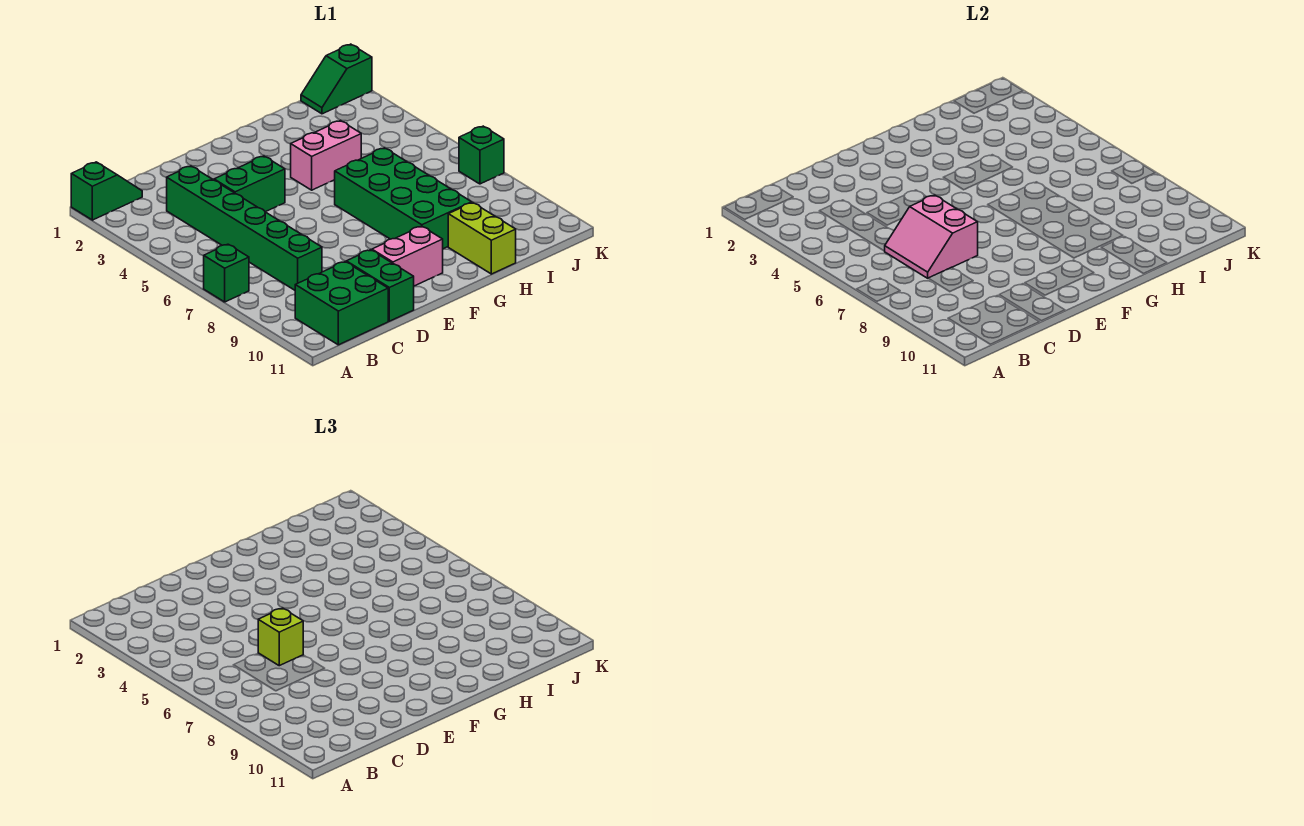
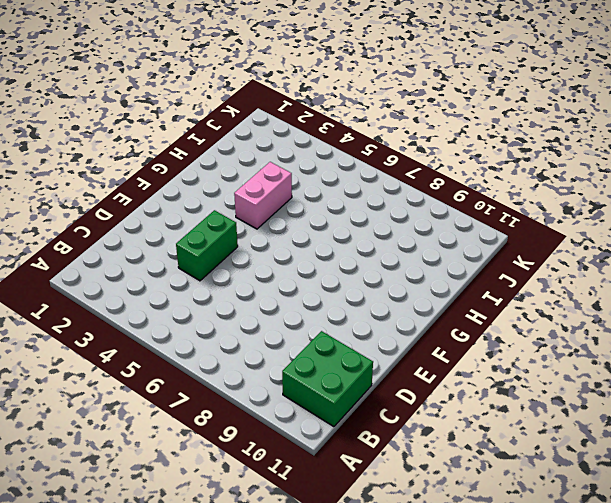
none -> green slope A1:B1 level 1 top A
none -> green brick A7 level 1
none -> green brick C3:C8 level 1

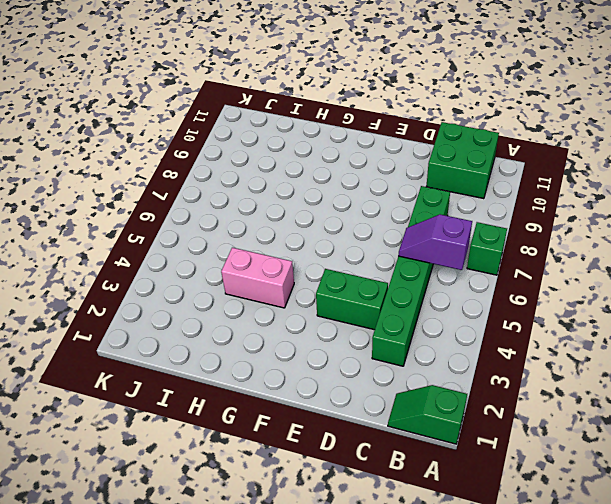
purple slope B6:C6 level 2 top B -> pink slope C6:D7 level 2 top D
none -> green brick D10:D11 level 1
none -> pink brick E10:F10 level 1
none -> green brick G6:H9 level 1

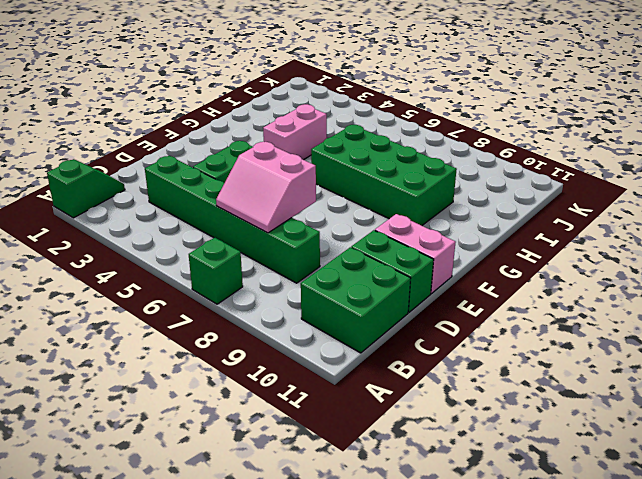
pink brick E10:E11 level 1 -> pink brick E10:F10 level 1
none -> lime brick H10:H11 level 1
none -> green slope J1:K1 level 1 top K
none -> green brick K7 level 1

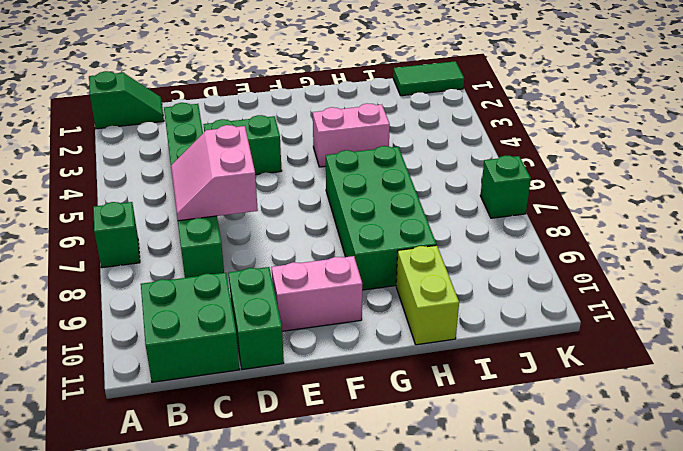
green tile J1:K1 level 1 -> green slope J1:K1 level 1 top K
none -> lime brick D6 level 3

